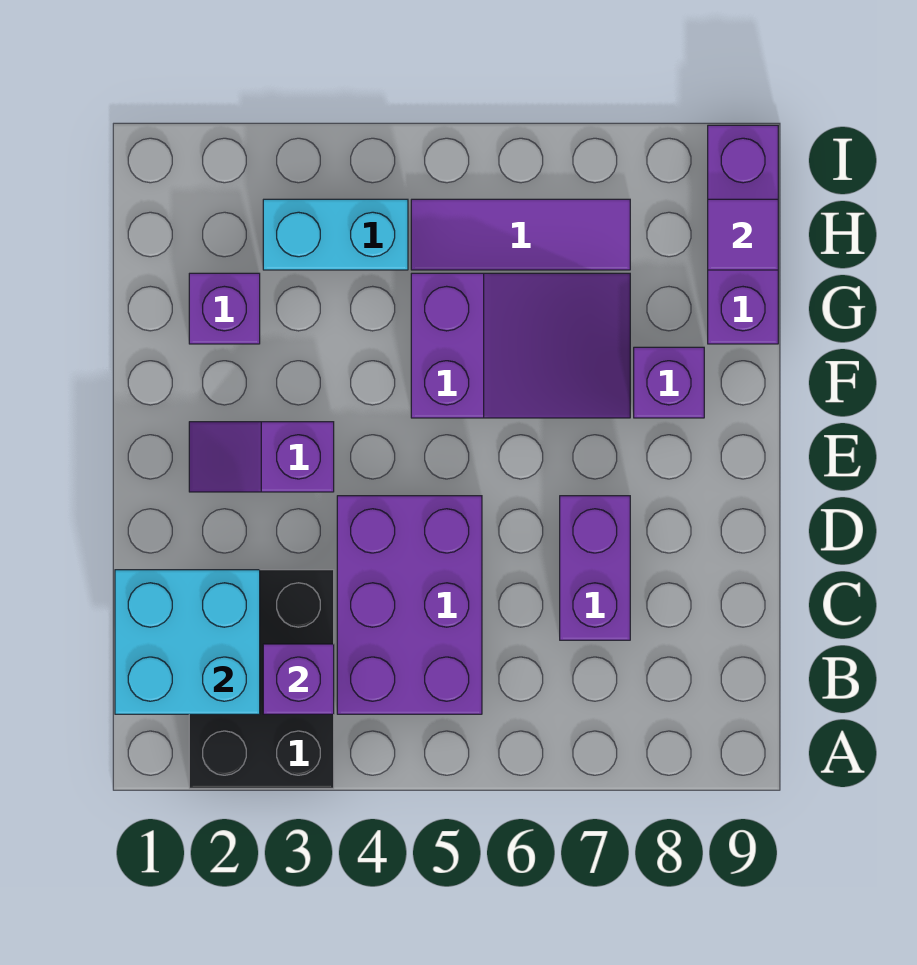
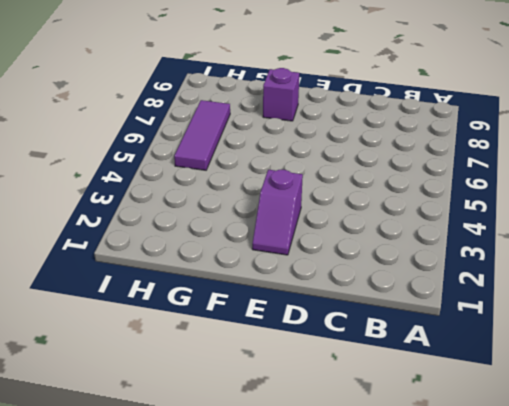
none -> black brick A2:C3 level 1
none -> purple brick B4:D5 level 1
none -> purple brick C7:D7 level 1

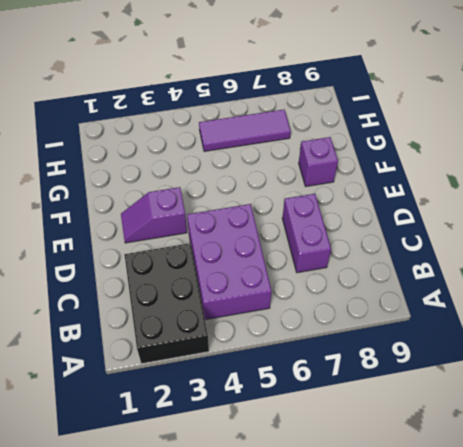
none -> purple slope F5:G7 level 1 top 5
none -> purple brick G2 level 1
none -> purple brick G9:I9 level 1

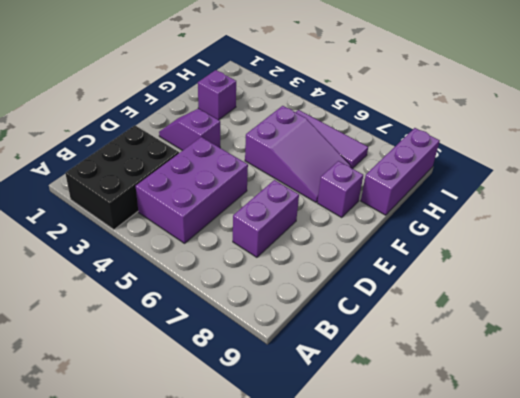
none -> cyan brick H3:H4 level 1
none -> cyan brick B1:C2 level 2
none -> purple brick B3 level 2

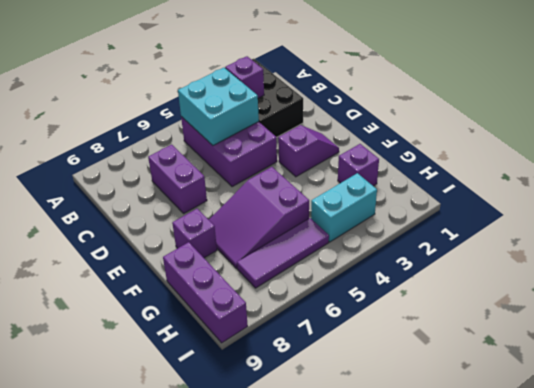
cyan brick B4:C5 level 2 -> cyan brick B1:C2 level 2
none -> purple tile H9 level 2

